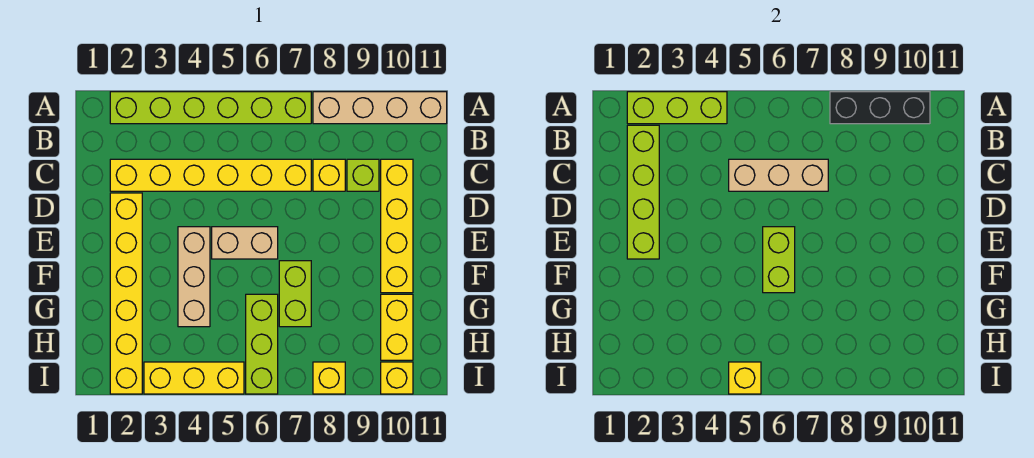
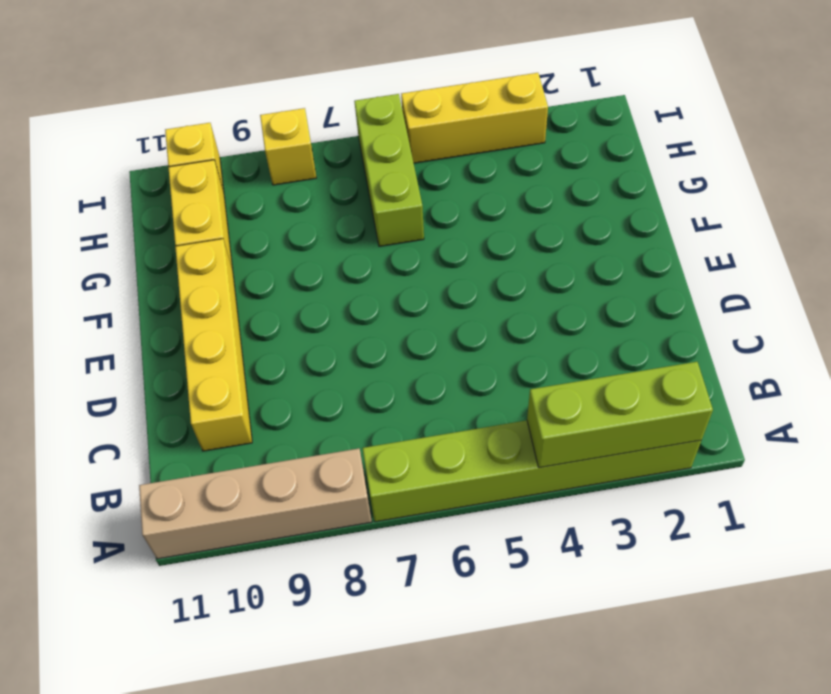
none -> yellow brick C2:C7 level 1
none -> yellow brick C8 level 1
none -> lime brick C9 level 1

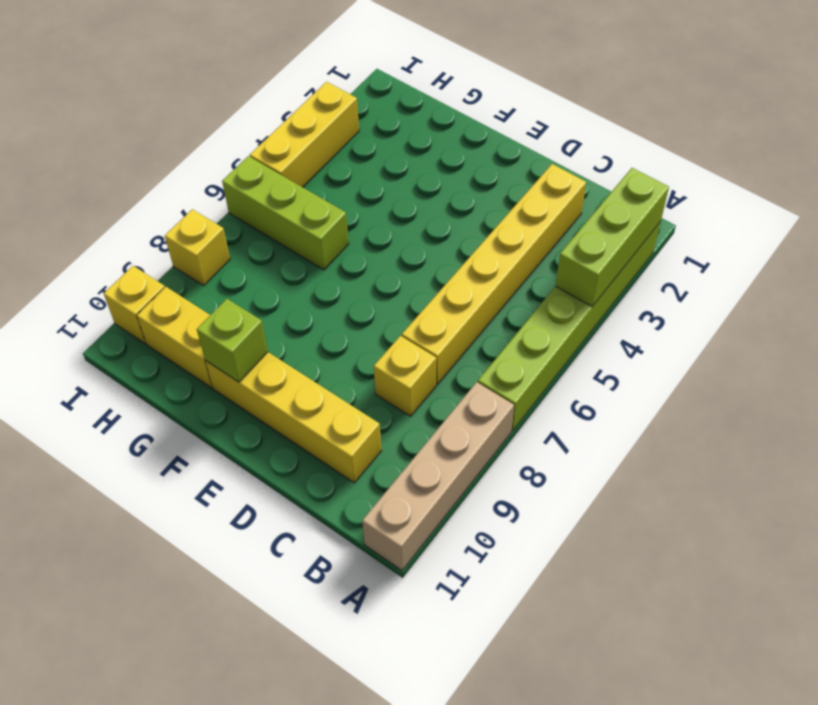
lime brick F10 level 2 -> lime brick C9 level 1
none -> yellow brick D2:I2 level 1
none -> tan brick E4:G4 level 1
none -> tan brick E5:E6 level 1

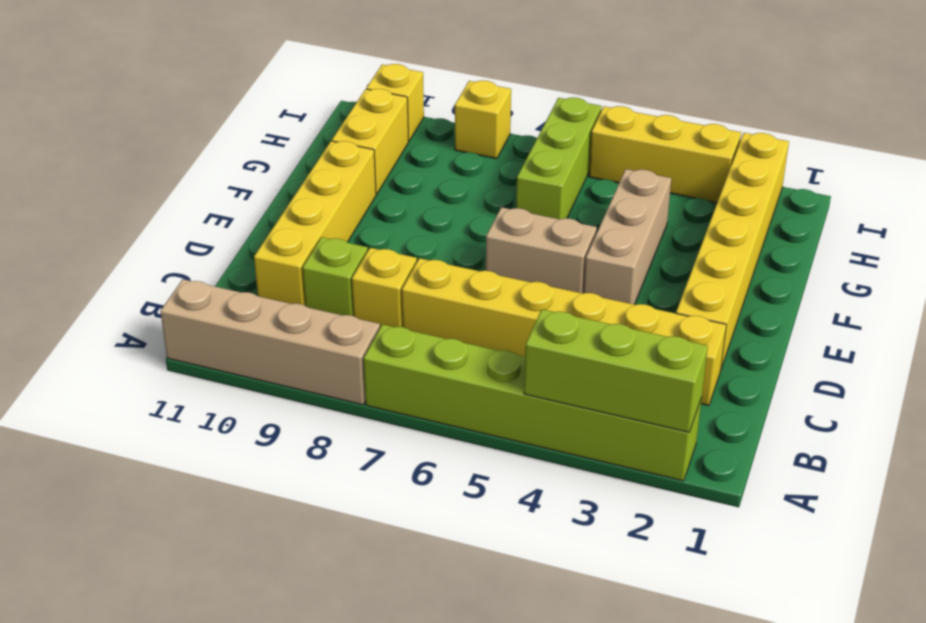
none -> lime brick F7:G7 level 1
none -> black brick A8:A10 level 2
none -> lime brick B2:E2 level 2

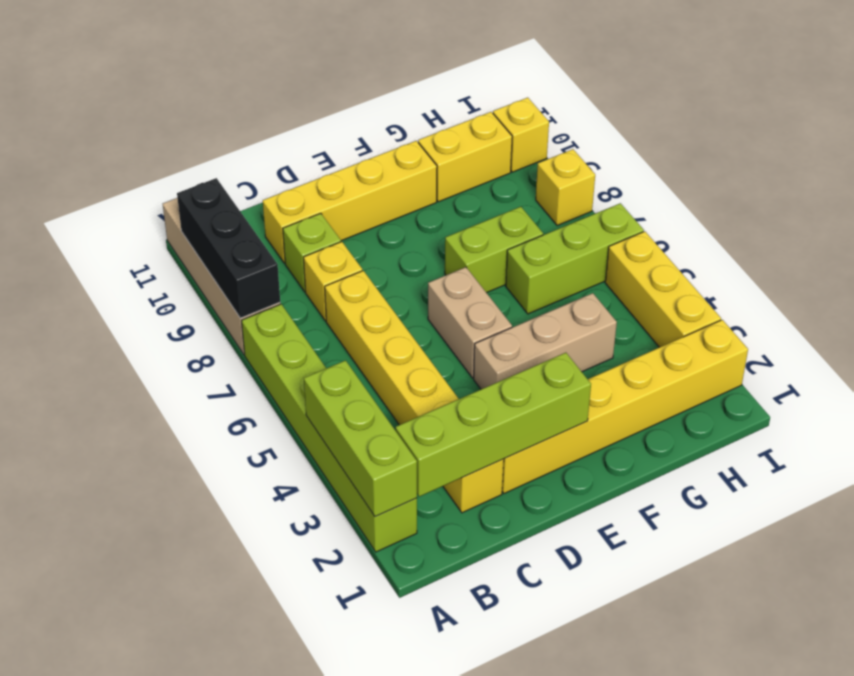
none -> tan brick C5:C7 level 2
none -> lime brick E6:F6 level 2
none -> yellow brick I5 level 2

